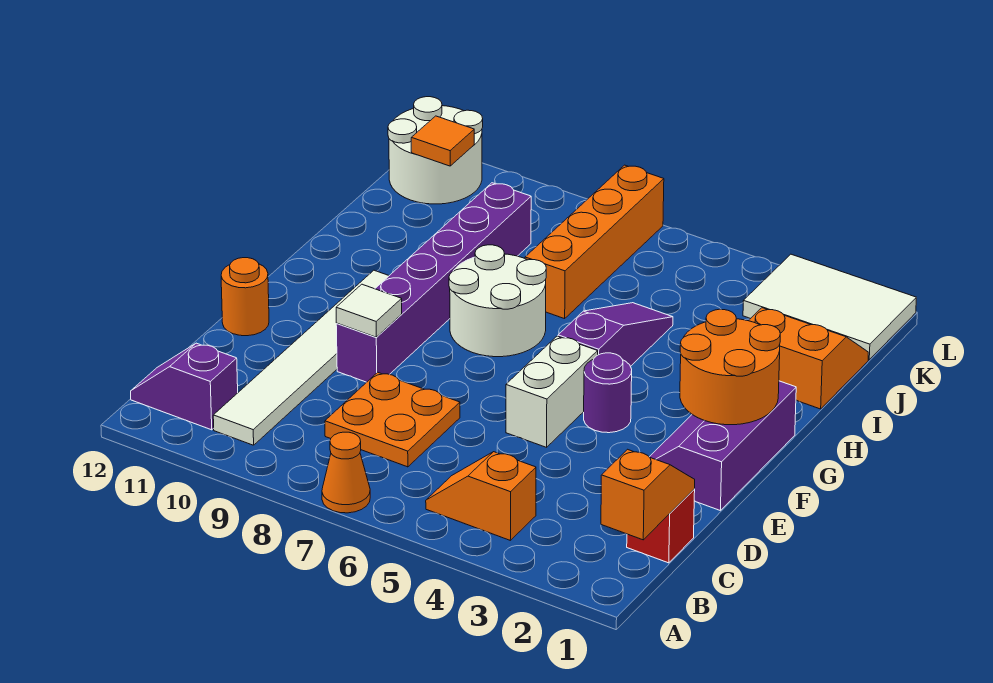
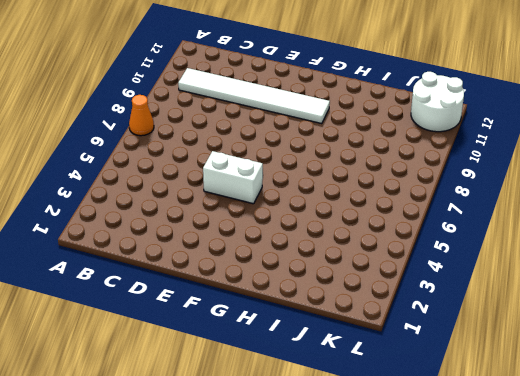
none -> orange slope B4:B5 level 1 top 4
none -> purple slope B11:B12 level 1 top 11
none -> red brick C1 level 1

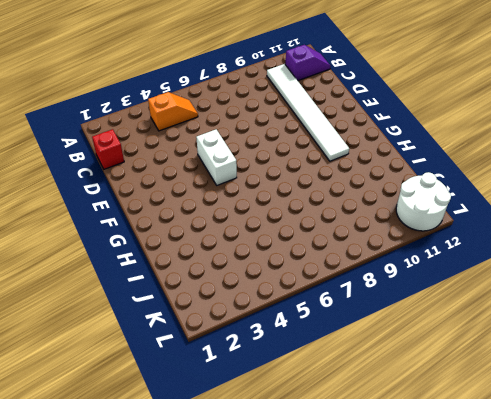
none -> orange cone A7 level 1
none -> orange plate C7:D8 level 1
none -> purple slope E1:G2 level 1 top 1

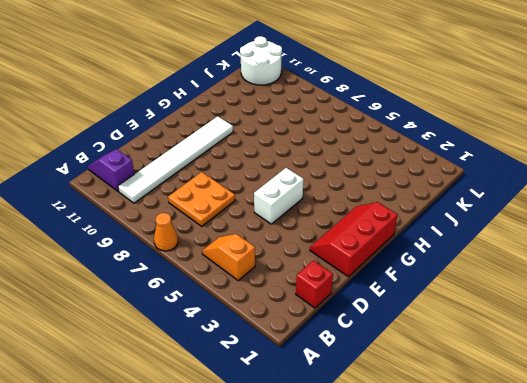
red slope E1:G2 level 1 top 1 -> purple slope E1:G2 level 1 top 1
none -> purple brick E9:J9 level 1
none -> orange round brick E12 level 1
none -> purple round brick F4 level 1

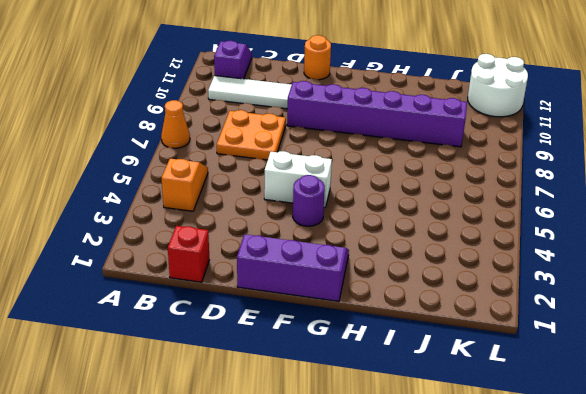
none -> purple slope G5:I5 level 1 top G
none -> white round brick G7:H8 level 1
none -> orange slope I1:J2 level 1 top I

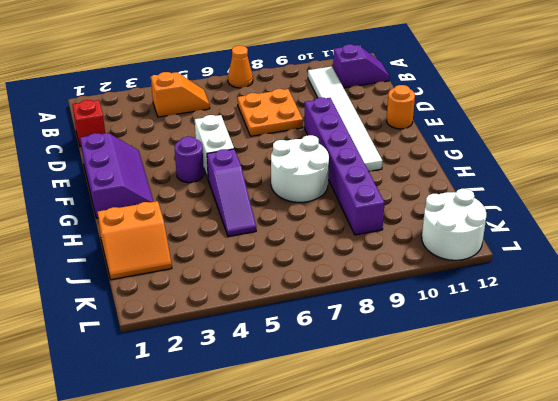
none -> orange brick I7:L7 level 1
none -> white tile K1:L3 level 1
none -> orange slope B1:C1 level 2 top B

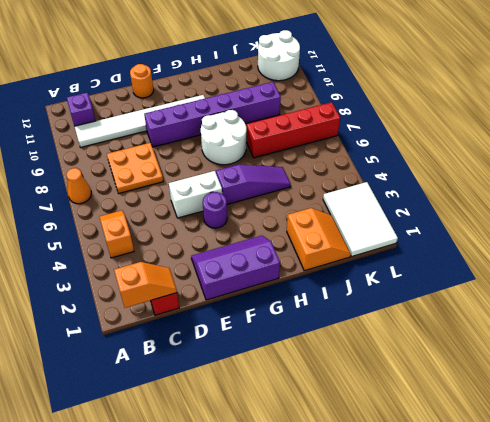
red brick I7:L7 level 1 -> orange brick I7:L7 level 1
none -> white tile E9 level 2
none -> orange round brick F1:G2 level 2
none -> orange tile K11 level 2

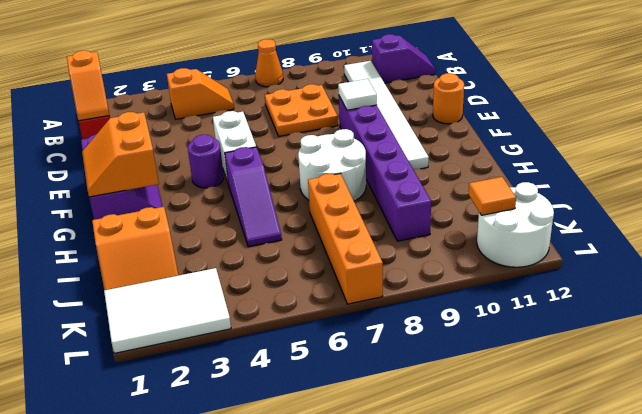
orange slope F1:G2 level 2 top 2 -> orange round brick F1:G2 level 2

